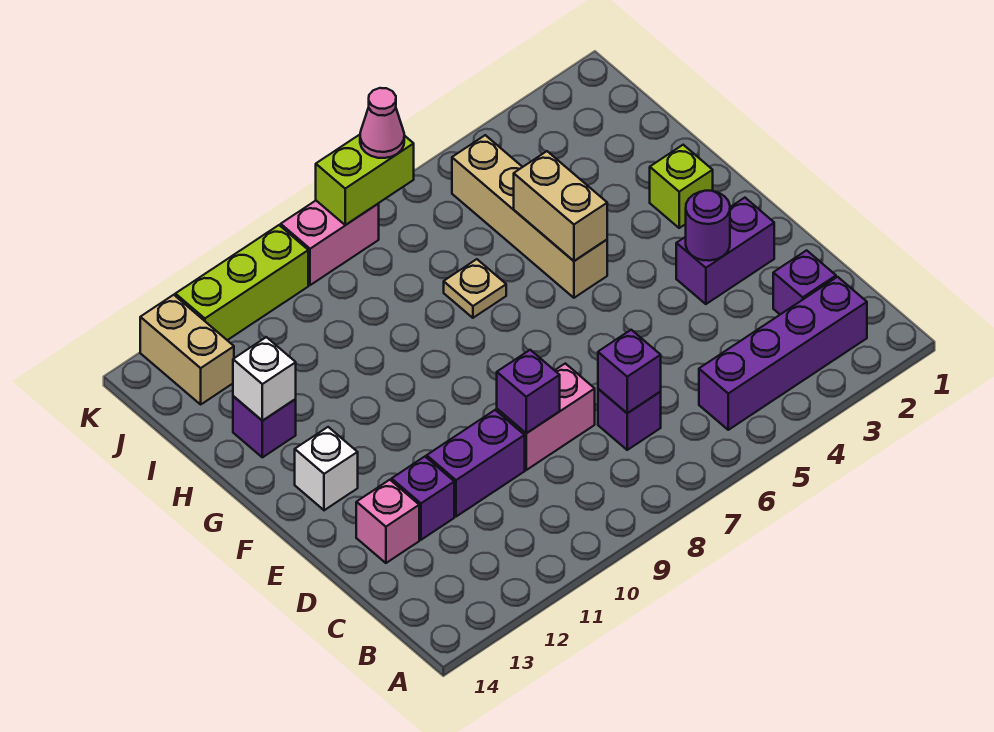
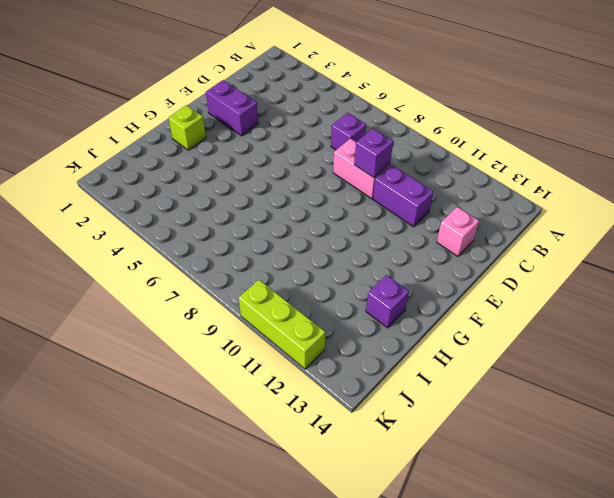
none -> purple brick B2:B5 level 1
none -> purple brick C2 level 1
none -> purple brick D12 level 1

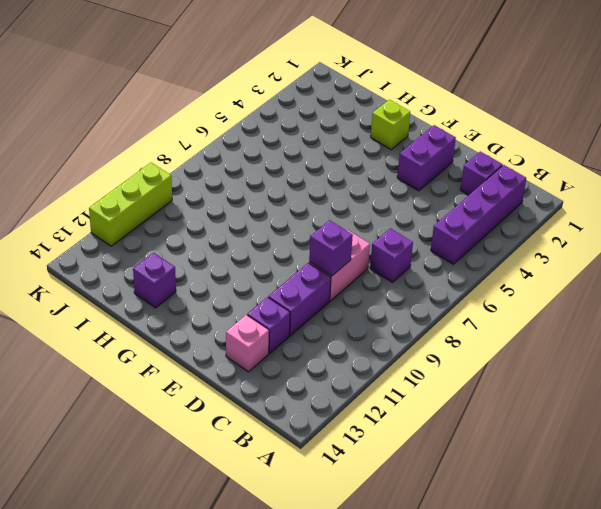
none -> white brick F13 level 1
none -> tan brick G5:J5 level 1
none -> tan plate H7 level 1

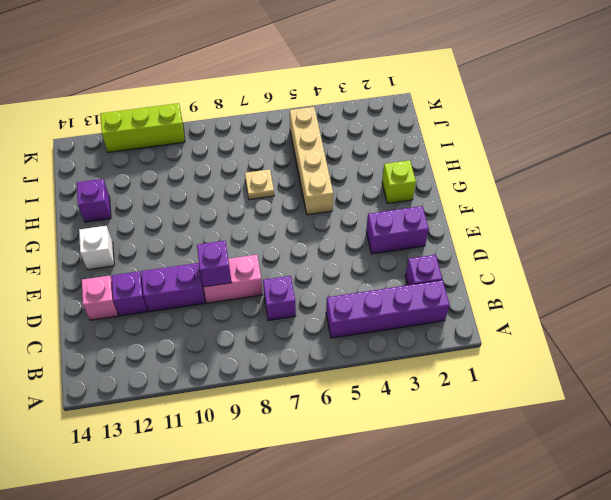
none -> tan brick J13:K13 level 1
none -> pink brick K8:K9 level 1
none -> purple brick C7 level 2

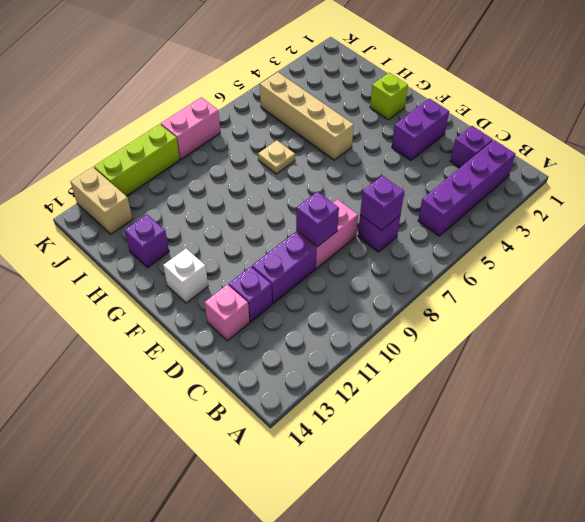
none -> purple round brick E3 level 2
none -> tan brick G5:H5 level 2
none -> white brick H13 level 2

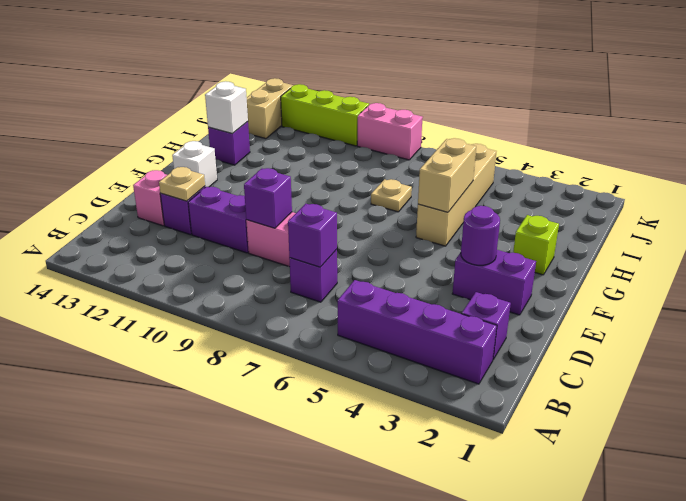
tan plate D12 level 2 -> none
none -> lime brick K7:K8 level 2
none -> pink cone K7 level 3

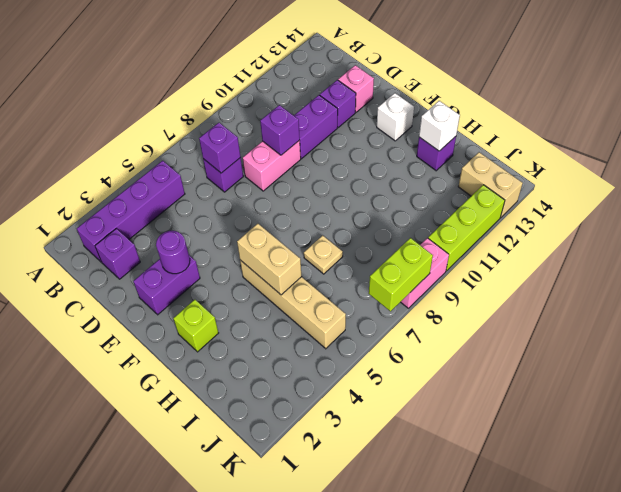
none -> pink cone K7 level 3

